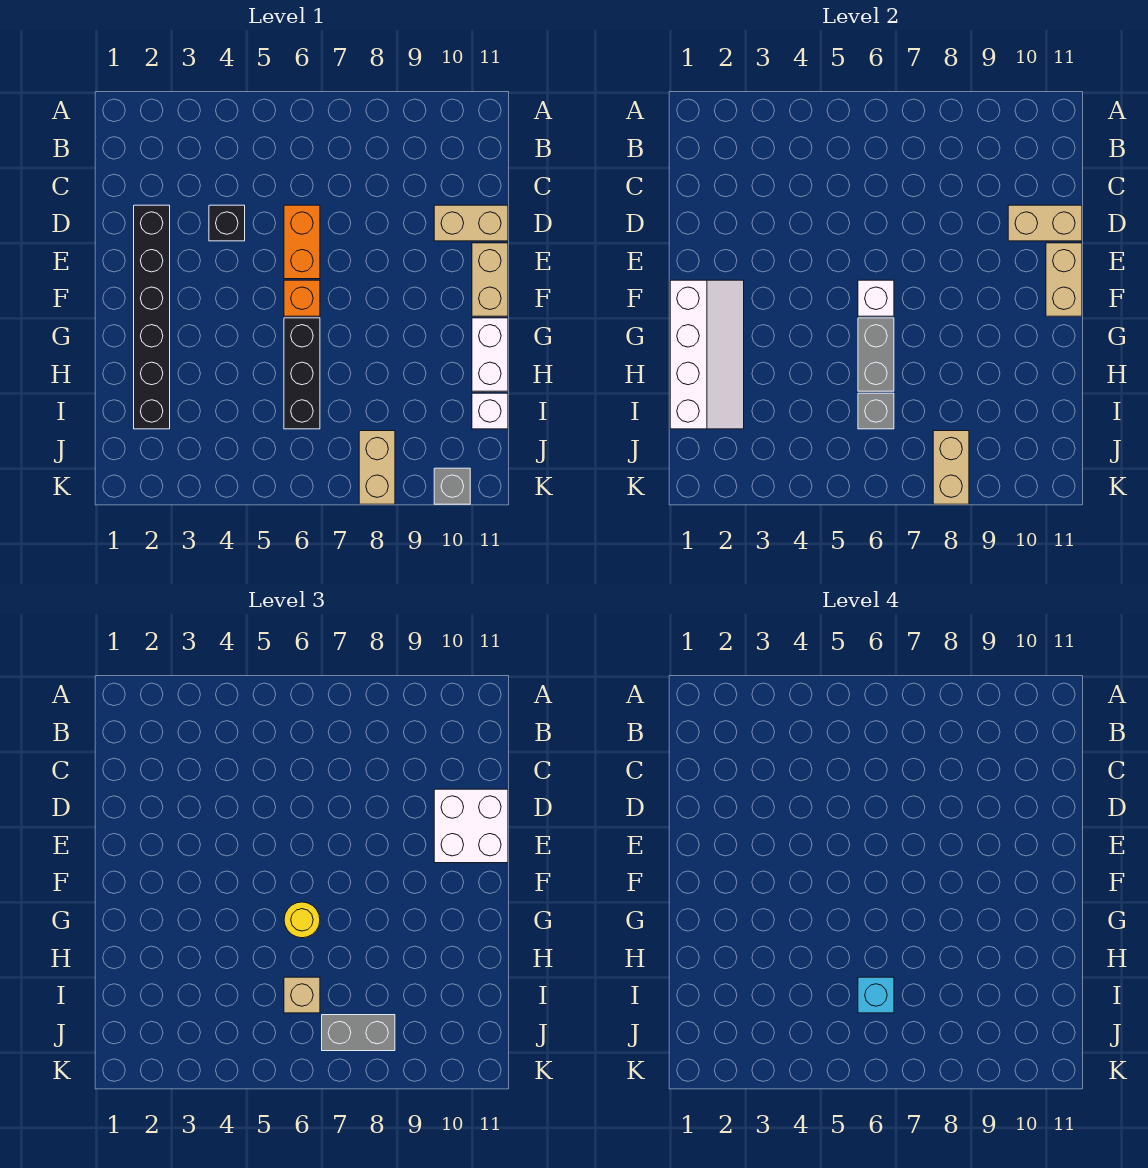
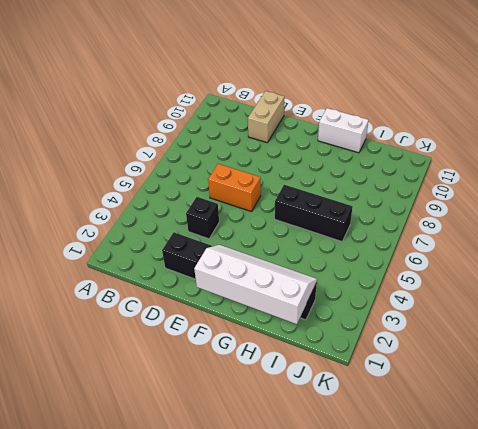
none -> tan brick E11:F11 level 1
none -> orange brick F6 level 1
none -> white brick I11 level 1

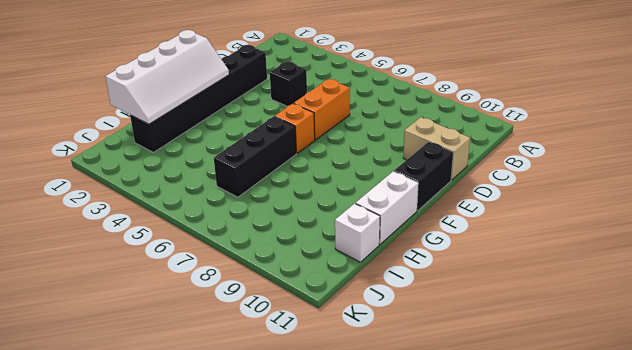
black brick E11:F11 level 1 -> tan brick E11:F11 level 1
none -> tan brick J8:K8 level 1
none -> grey brick K10 level 1
none -> tan brick D10:D11 level 2

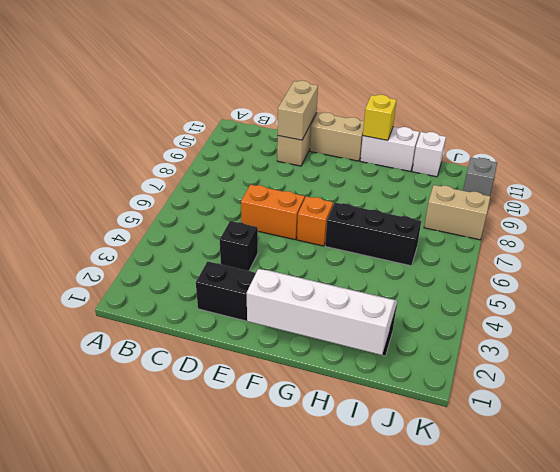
yellow brick G11 level 2 -> none
none -> tan brick E11:F11 level 2
none -> white brick F6 level 2
none -> grey brick G6:H6 level 2

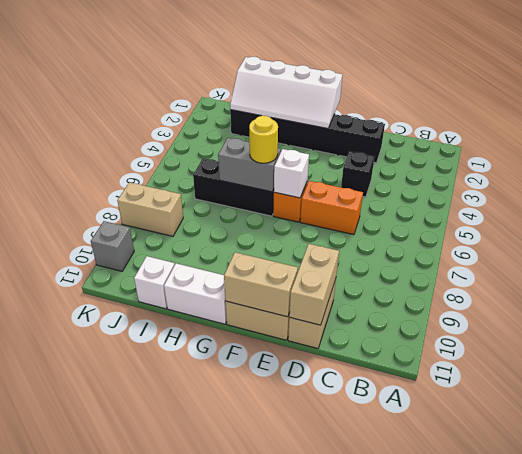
none -> grey brick I6 level 2
none -> tan brick J8:K8 level 2
none -> white brick D10:E11 level 3

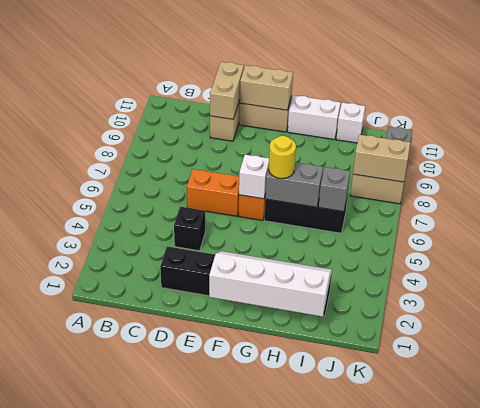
none -> white brick D10:E11 level 3
none -> tan brick I6 level 3
none -> grey brick J7:J8 level 3

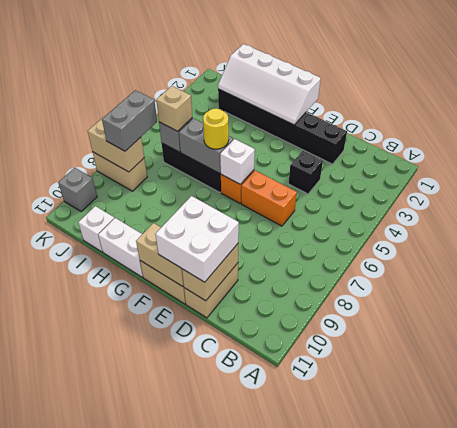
none -> cyan brick I6 level 4

